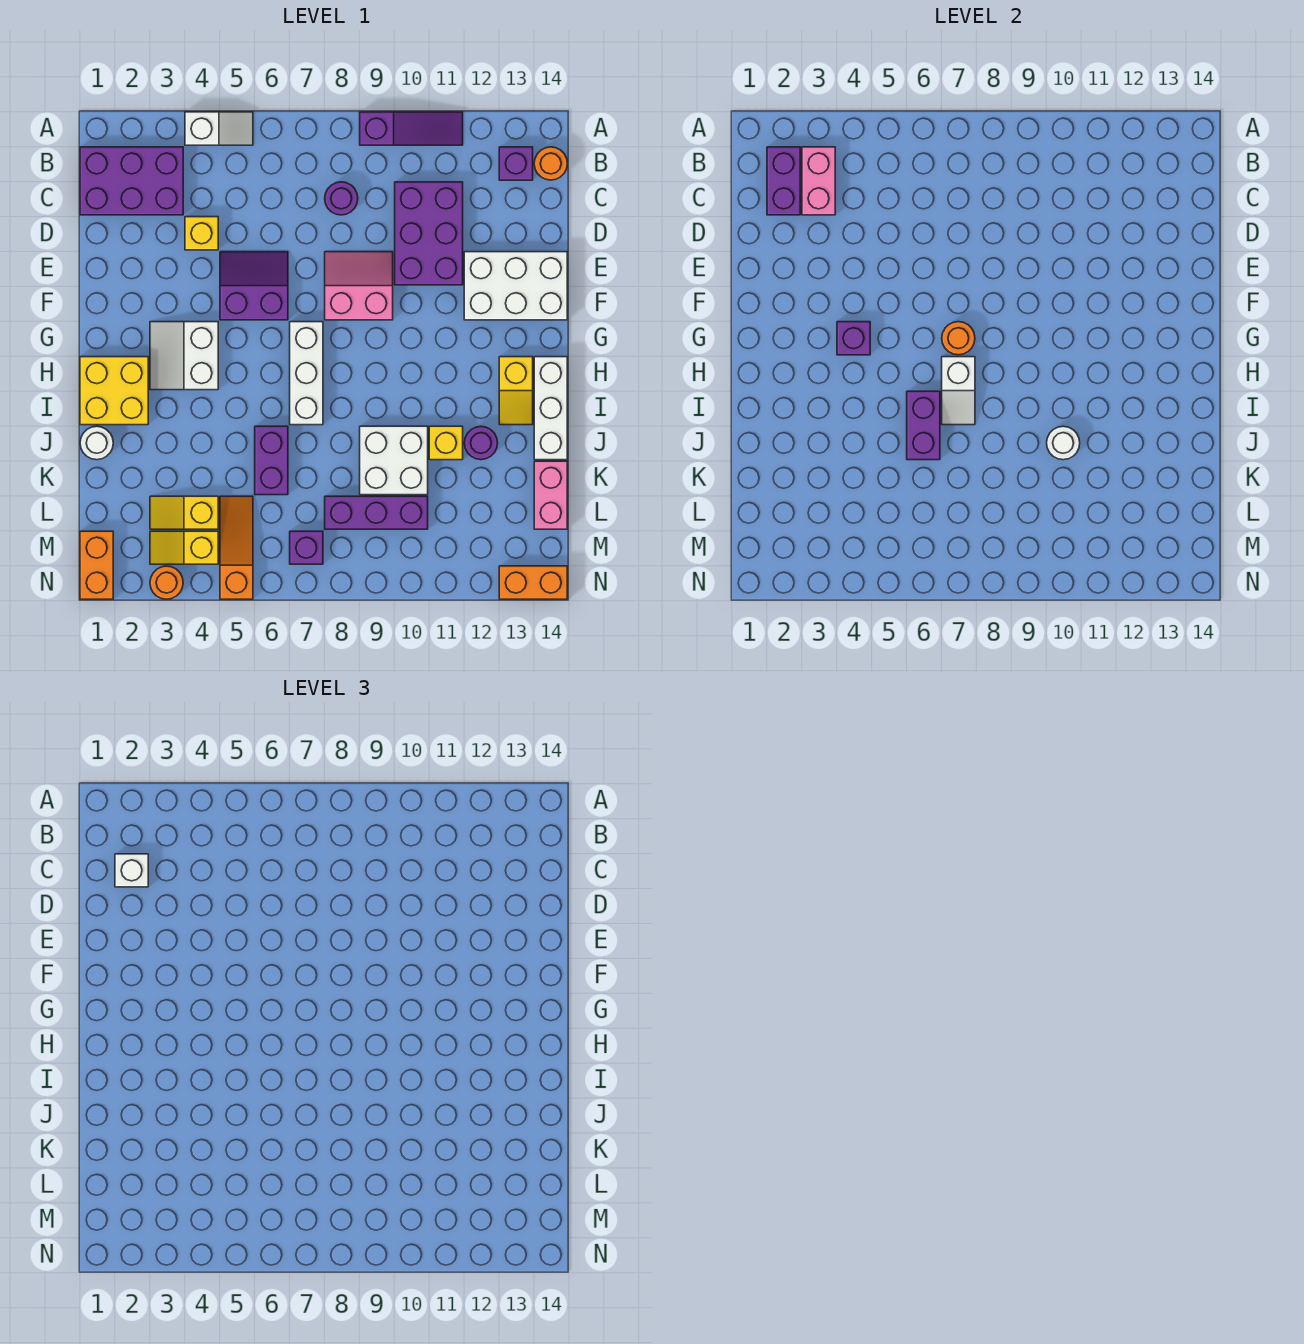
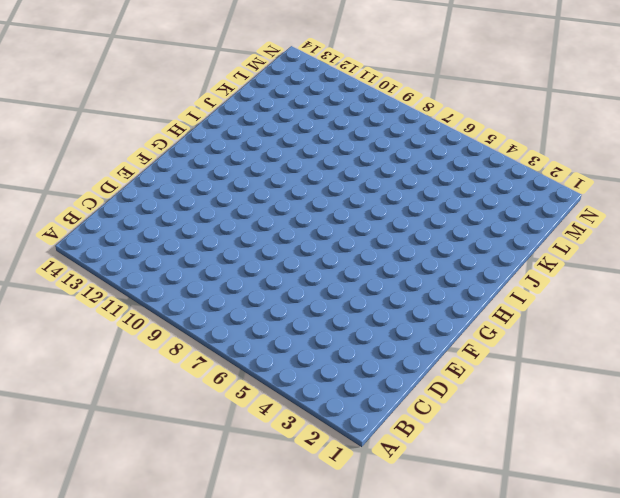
none -> white slope A4:A5 level 1 top 4
none -> purple slope A9:A11 level 1 top 9
none -> purple brick B1:C3 level 1
none -> purple brick B13 level 1

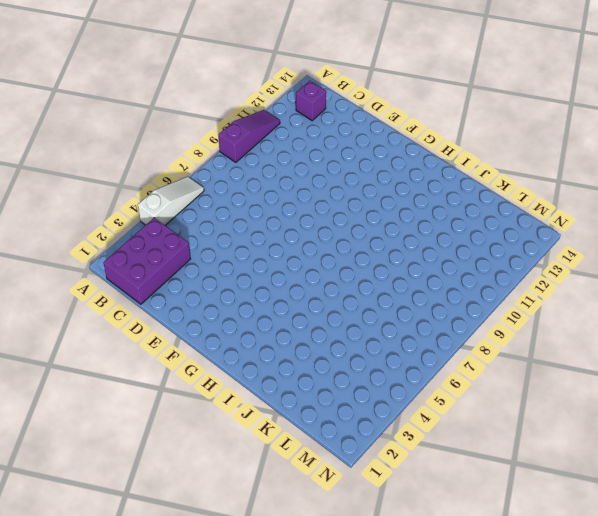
white slope A4:A6 level 1 top 4 -> white slope A4:A5 level 1 top 4
none -> orange round brick B14 level 1
none -> purple round brick C8 level 1
none -> purple brick C10:E11 level 1
none -> yellow brick D4 level 1

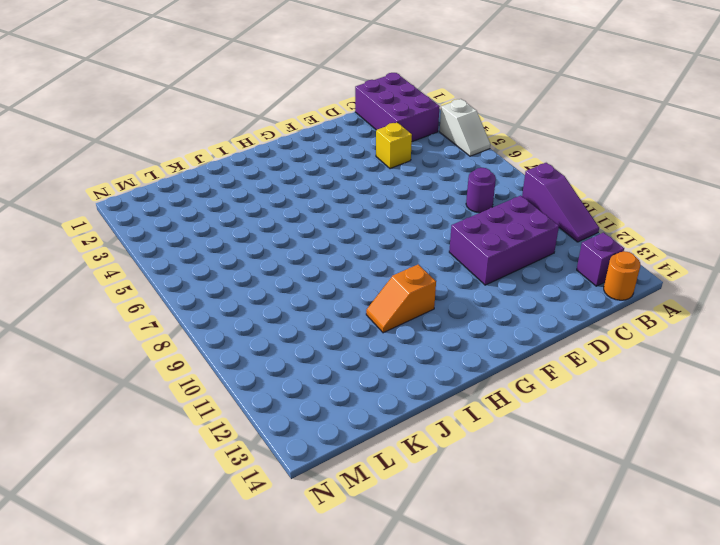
orange slope H11:I11 level 1 top H -> none
none -> purple slope E5:F6 level 1 top F
none -> pink slope E8:F9 level 1 top F
none -> white brick E12:F14 level 1
none -> white slope G3:H4 level 1 top 4

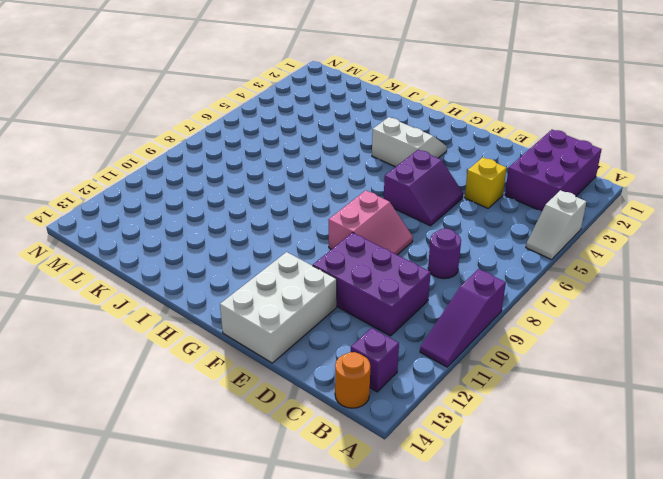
none -> white brick G7:I7 level 1
none -> yellow brick H1:I2 level 1
none -> yellow slope H13:I13 level 1 top H
none -> white brick H14:J14 level 1

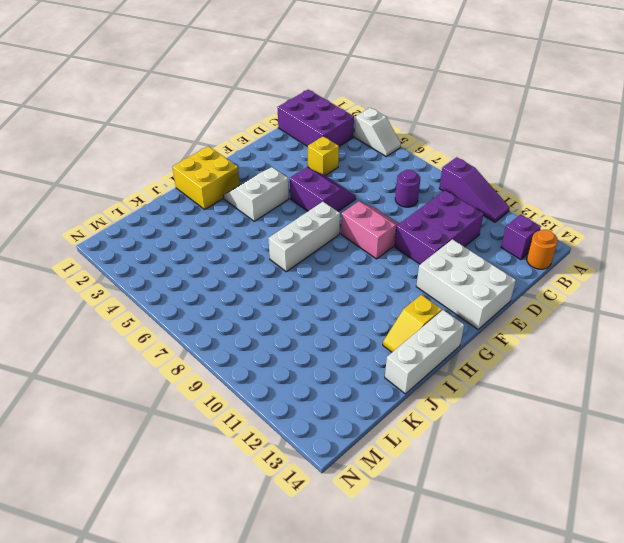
none -> white round brick J1 level 1
none -> purple brick J6:K6 level 1
none -> white brick J9:K10 level 1
none -> yellow brick J11 level 1

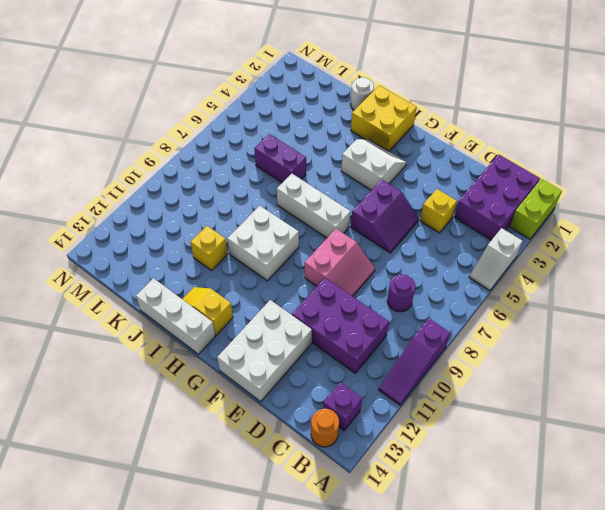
lime brick A1:A2 level 1 -> none
white brick H9:I10 level 1 -> white brick J9:K10 level 1
none -> purple round brick J12 level 1
none -> pink brick K14:L14 level 1
none -> yellow slope L3:L4 level 1 top 4
none -> orange slope L5:N5 level 1 top N

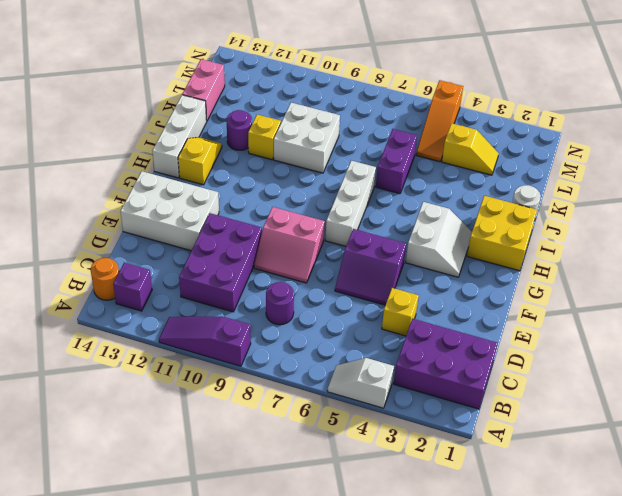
none -> purple brick L8:L10 level 1
none -> orange brick M1:N1 level 1
none -> yellow slope M3:M4 level 1 top 4
none -> purple brick M7 level 1

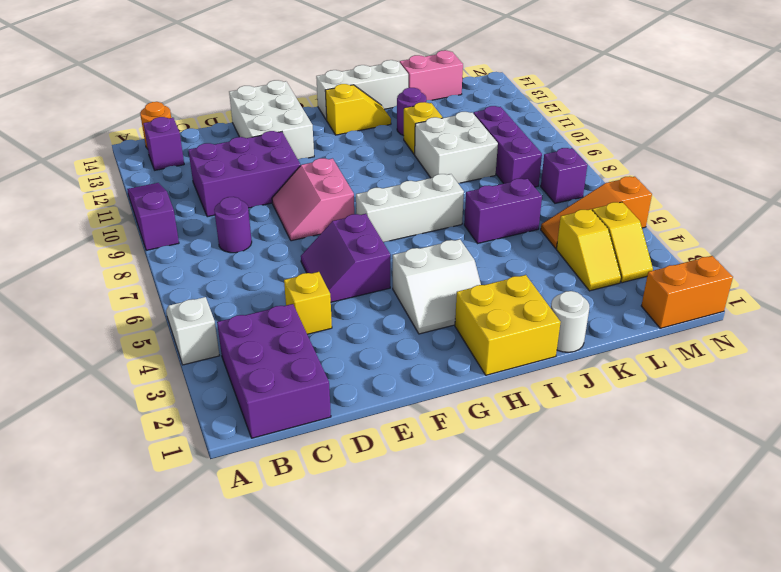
none -> orange round brick N3 level 1
none -> orange brick N13:N14 level 1
none -> purple brick B2:C2 level 2
none -> pink brick B3:C3 level 2

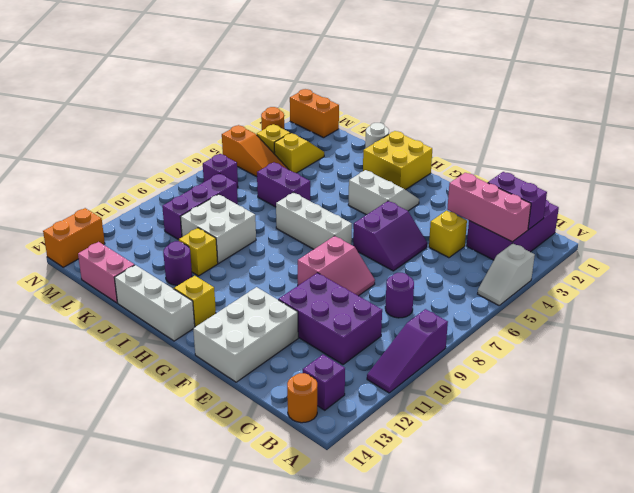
pink brick B3:D3 level 2 -> pink brick B3:C3 level 2
none -> purple brick G4 level 2
none -> orange round brick G7 level 2
none -> white slope H7:I7 level 2 top H
none -> purple brick I6:J6 level 2

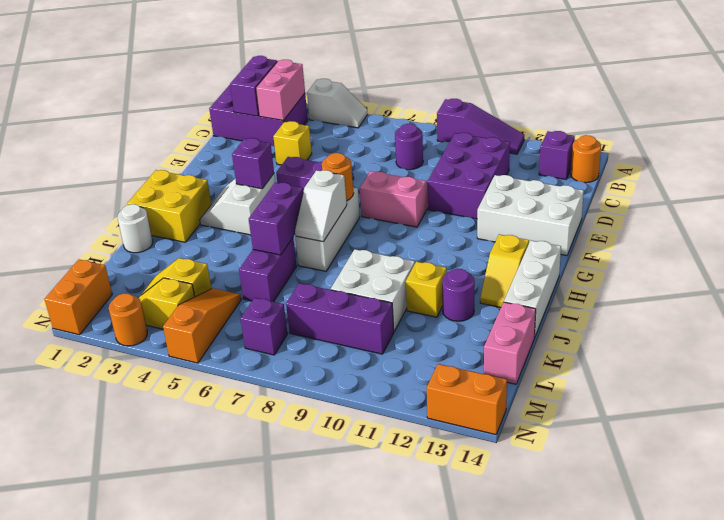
none -> white round brick J10 level 2
none -> white brick C2 level 3

